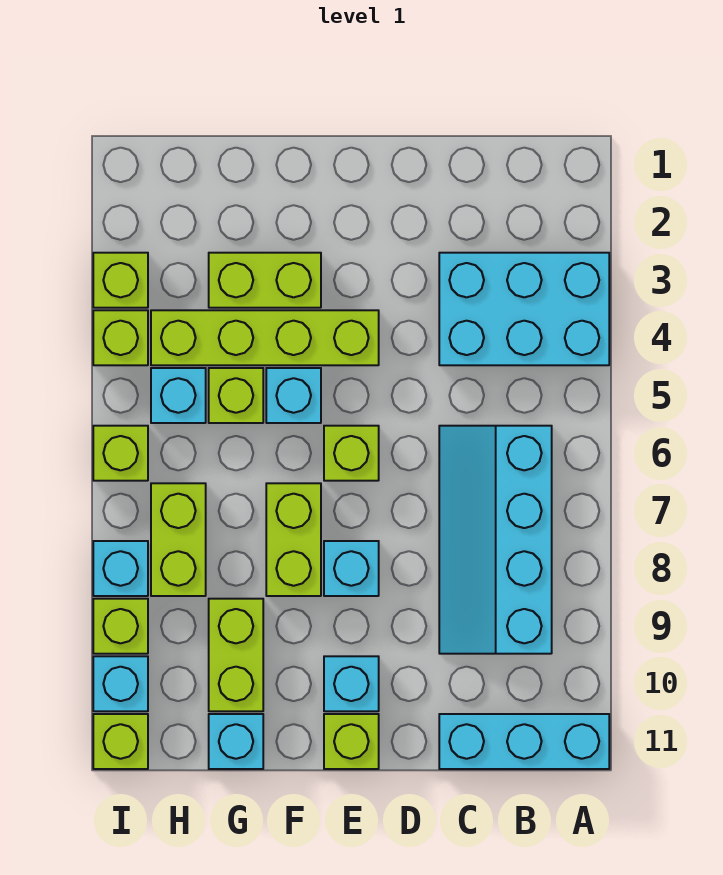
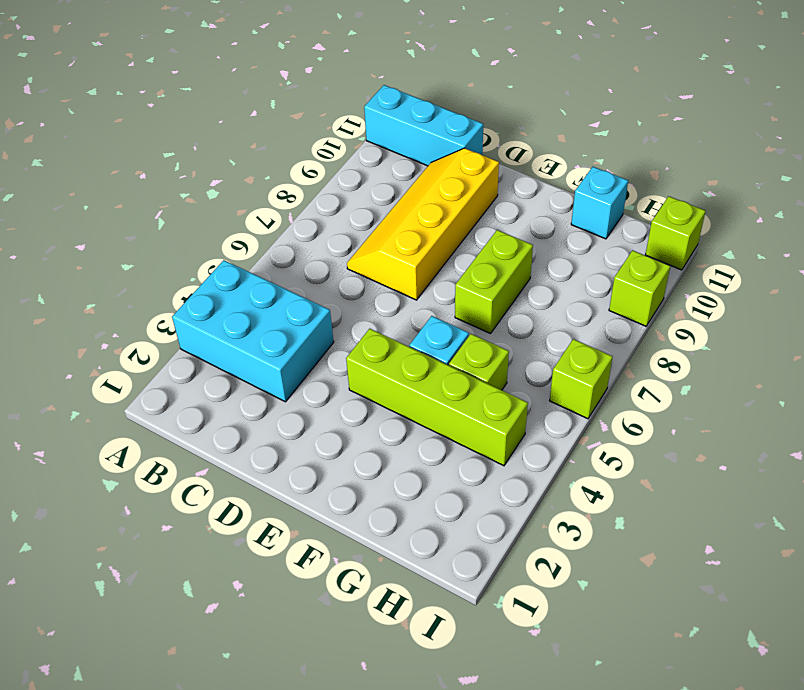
yellow slope C7:D10 level 1 top D -> cyan slope B6:C9 level 1 top B
none -> lime brick E6 level 1
none -> cyan brick E8 level 1
none -> cyan brick E10 level 1

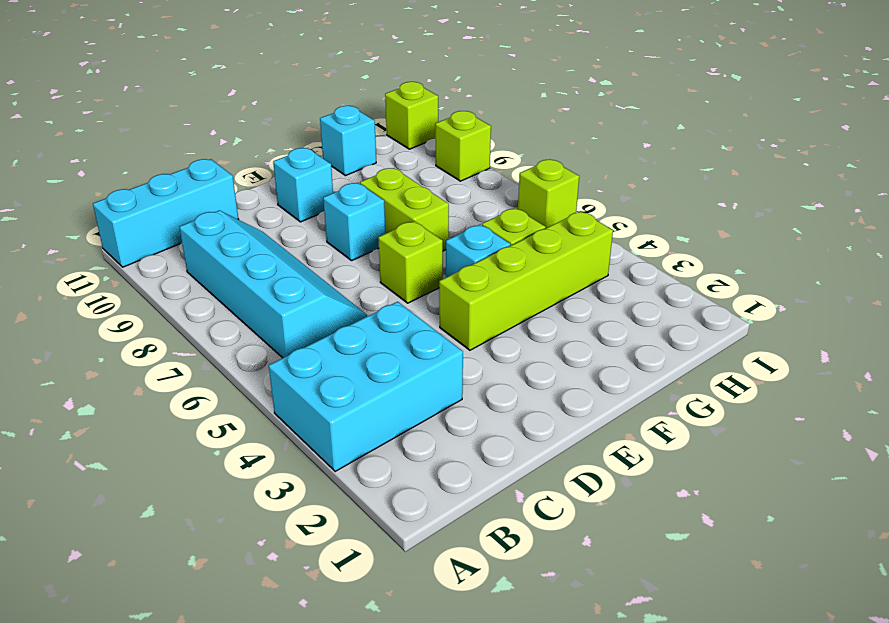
none -> lime brick E11 level 1
none -> lime brick F3:G3 level 1
none -> lime brick G9:G10 level 1

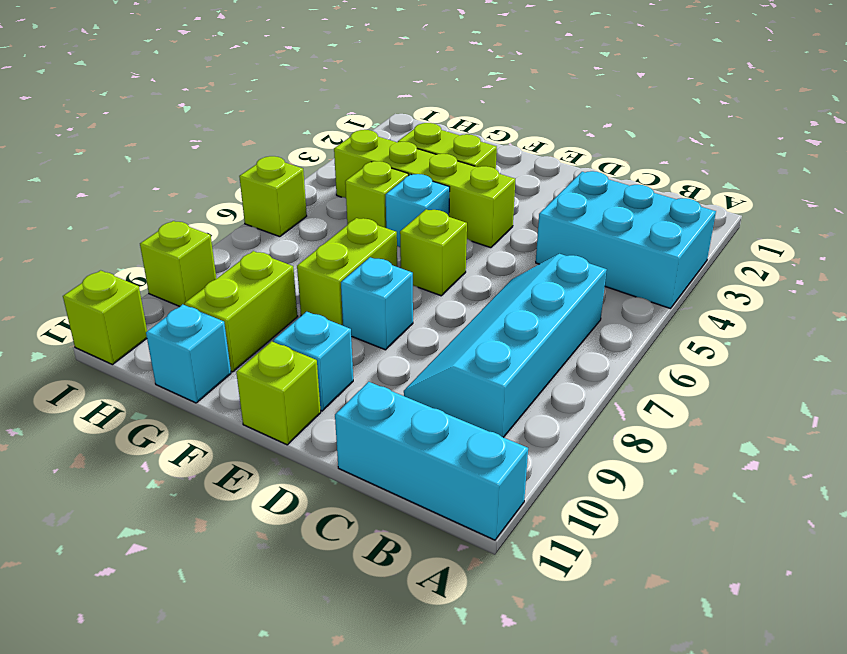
none -> cyan brick H5 level 1
none -> lime brick H7:H8 level 1
none -> lime brick I3 level 1

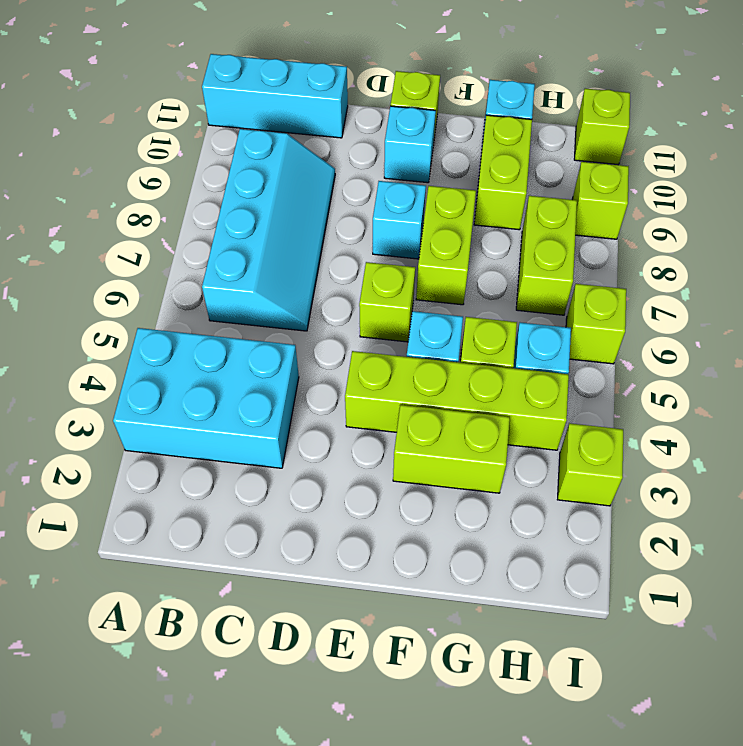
none -> lime brick I4 level 1
none -> cyan brick I8 level 1
none -> cyan brick I10 level 1

